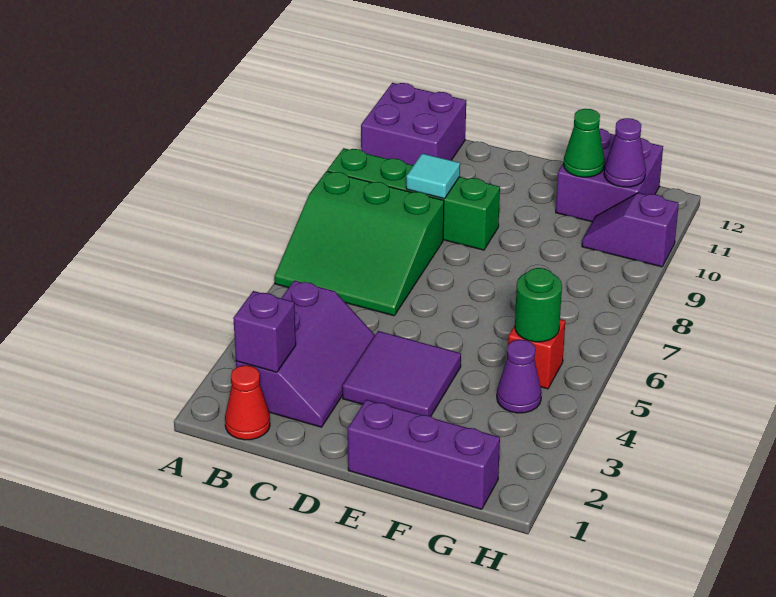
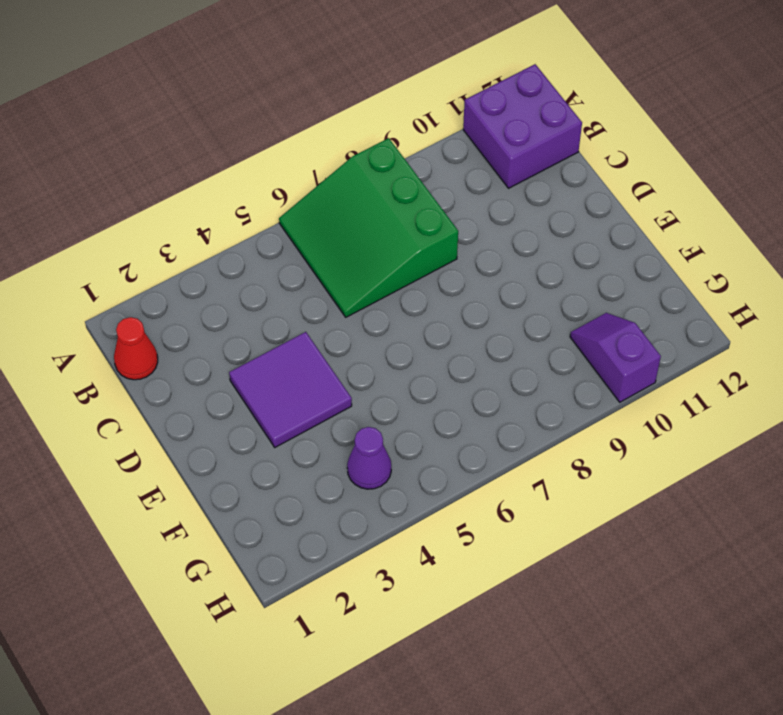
none -> green brick A9:D9 level 1
none -> purple slope B2:C4 level 1 top B
none -> purple brick E1:G1 level 1

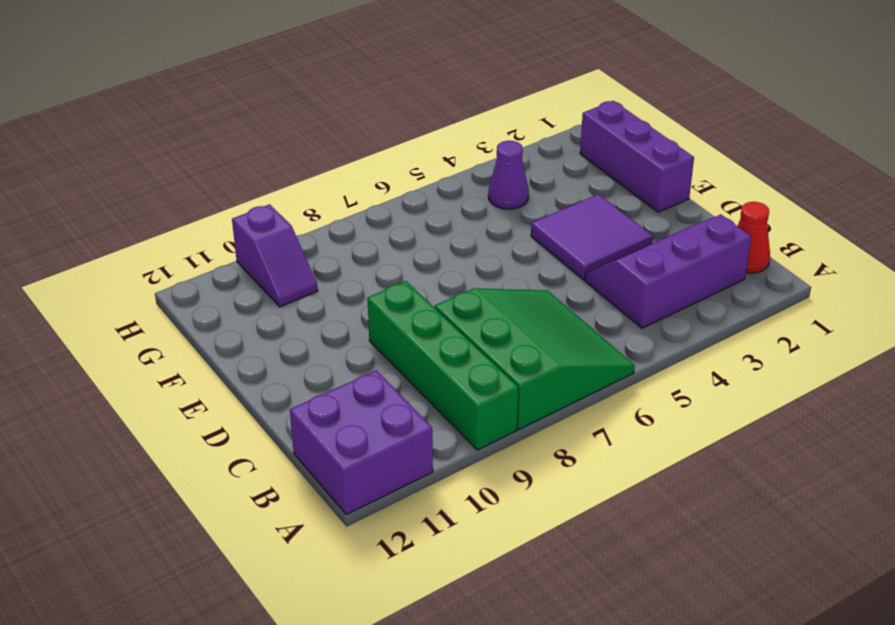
none -> purple brick F11:G12 level 1
none -> red brick G5 level 1
none -> purple brick B2 level 2

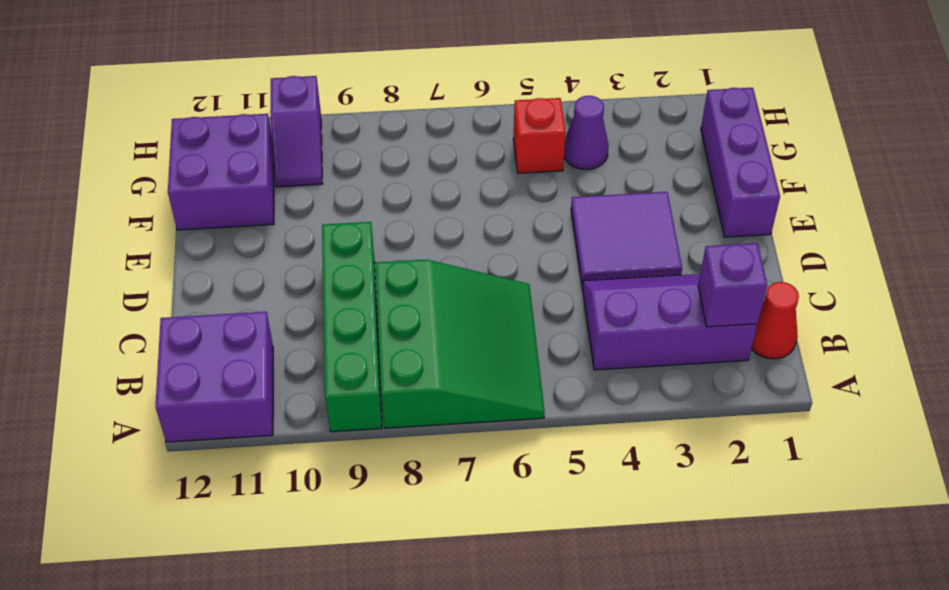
none -> cyan tile C9 level 2
none -> green cone F11 level 2
none -> green round brick G5 level 2

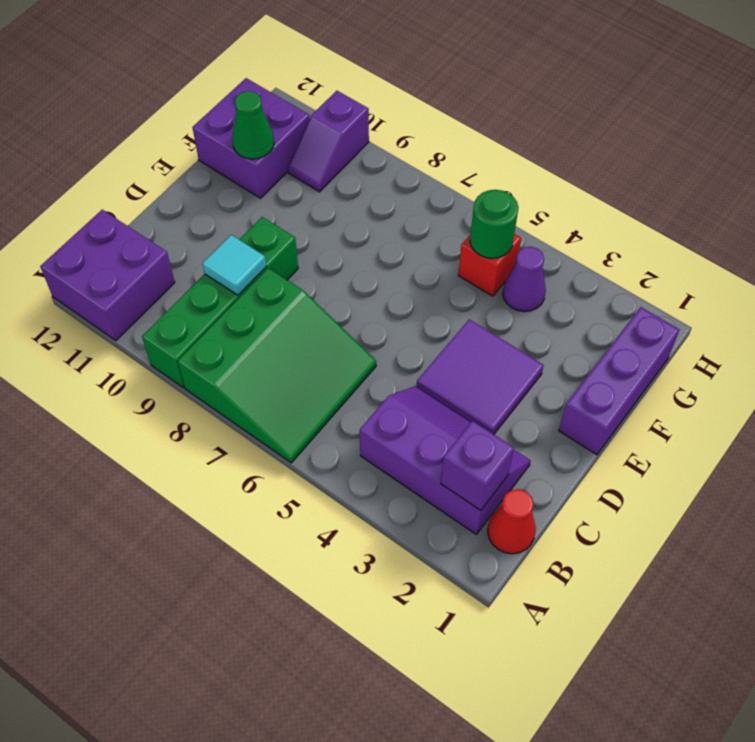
none -> purple cone G11 level 2

